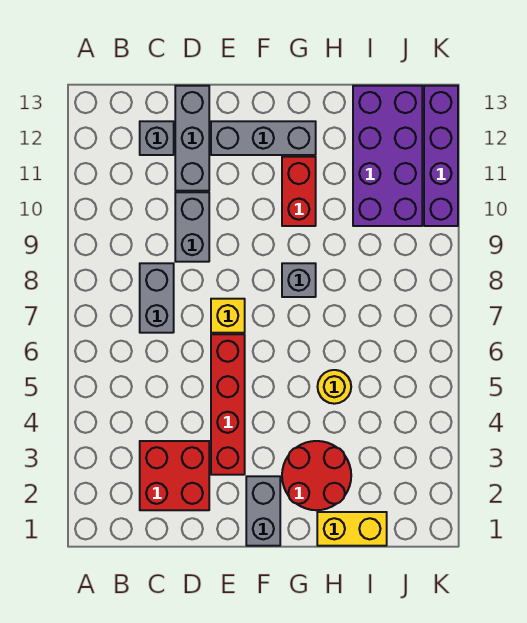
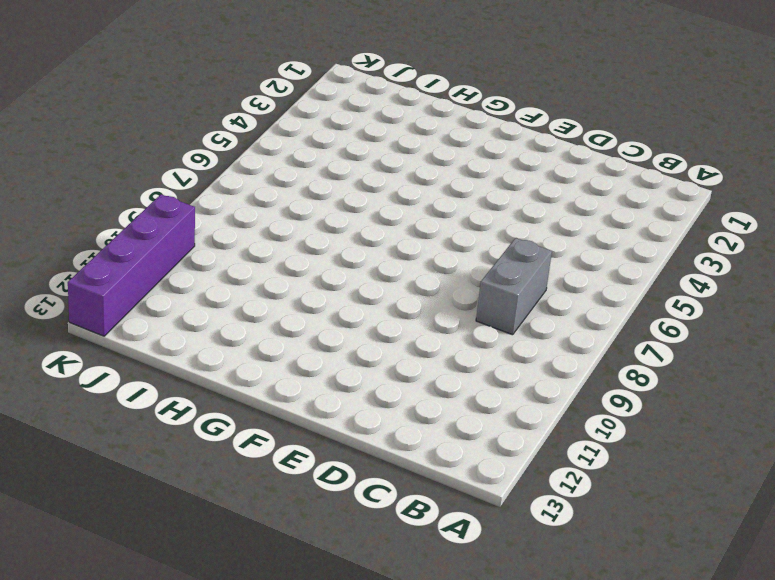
none -> red brick C2:D3 level 1
none -> grey brick C12 level 1
none -> grey brick D9:D10 level 1

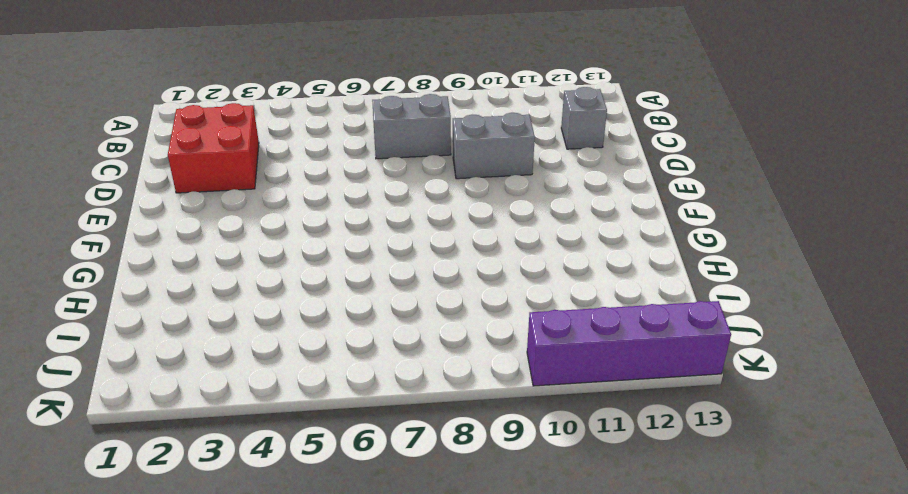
none -> grey brick D11:D13 level 1
none -> red brick E3:E6 level 1
none -> yellow brick E7 level 1

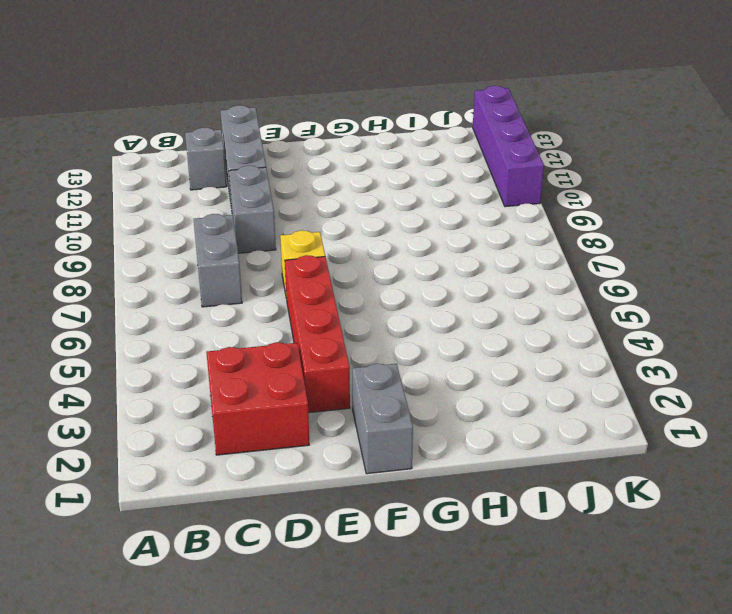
none -> grey brick E12:G12 level 1
none -> red round brick G2:H3 level 1
none -> grey brick G8 level 1

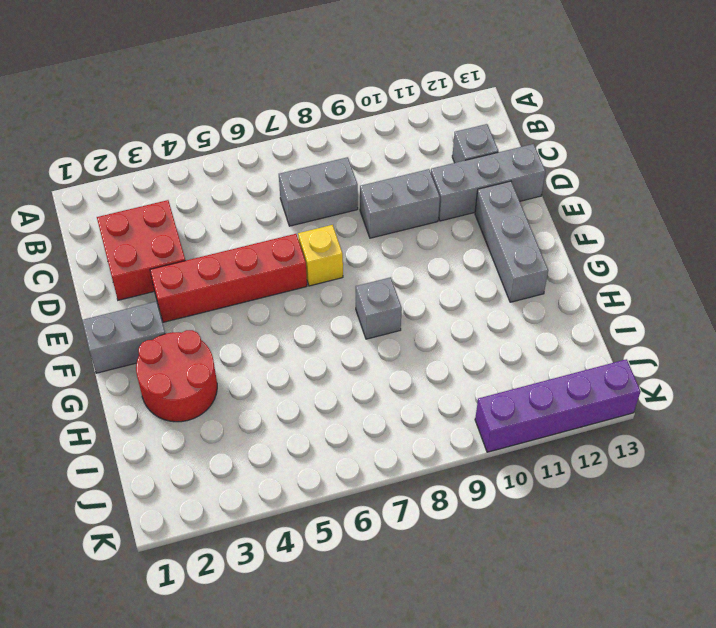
none -> red brick G10:G11 level 1
none -> yellow brick H1:I1 level 1
none -> yellow round brick H5 level 1

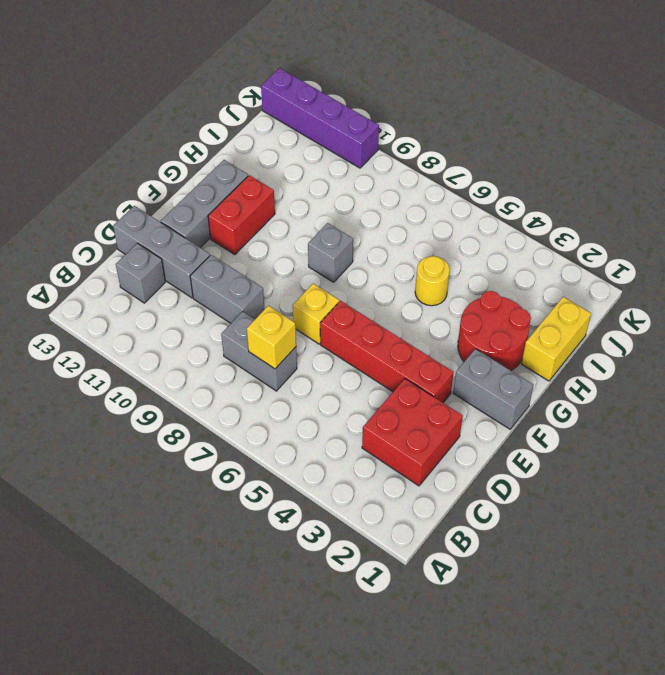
yellow brick C7 level 2 -> none
red brick F11:G11 level 1 -> red brick G10:G11 level 1
none -> purple brick I10:J13 level 1

